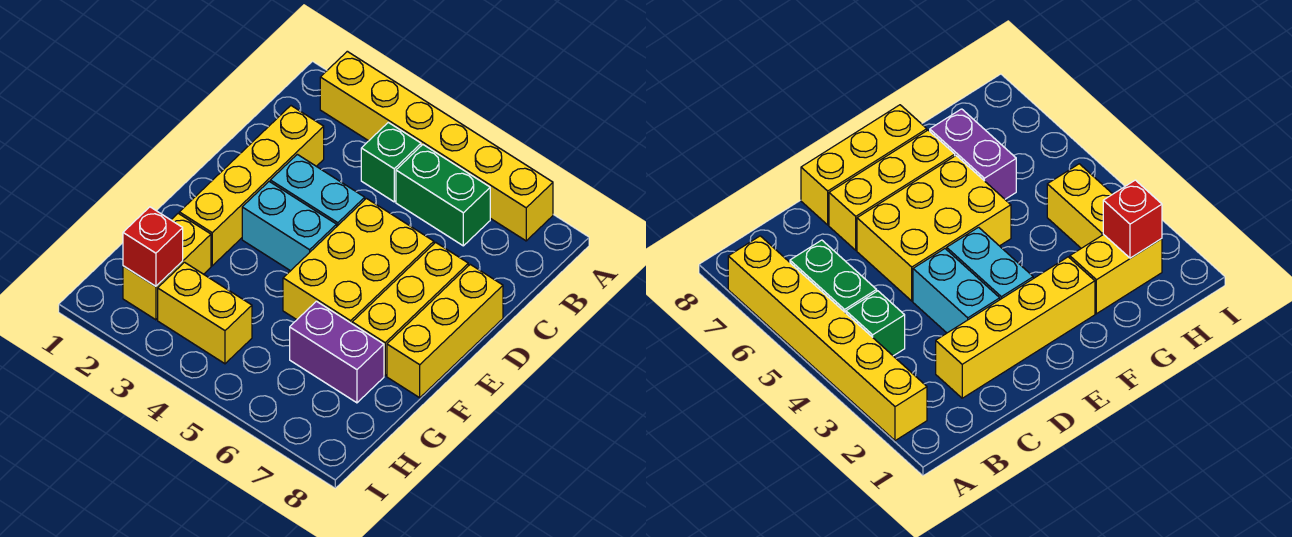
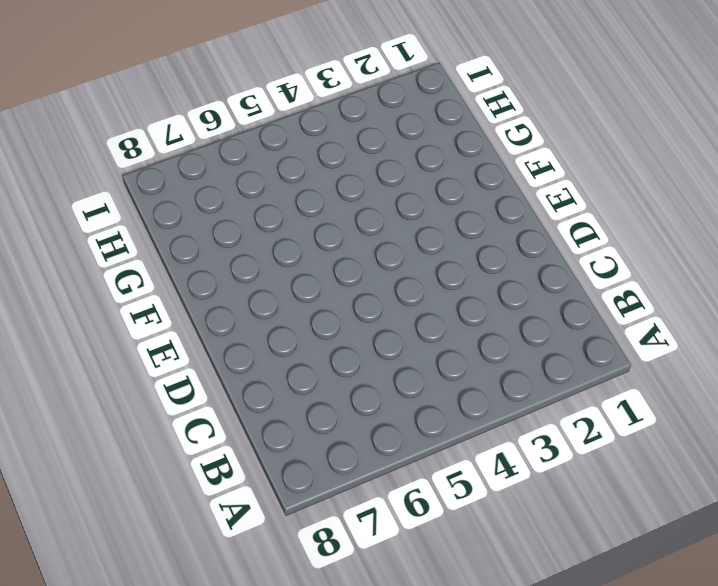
none -> yellow brick A2:A7 level 1
none -> green brick B4 level 1
none -> green brick B5:B6 level 1

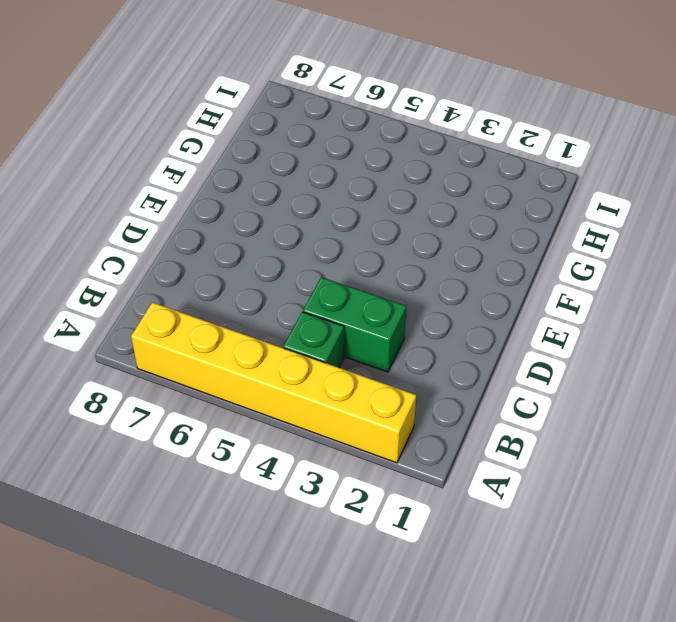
green brick C3:C4 level 1 -> green brick B5:B6 level 1
none -> yellow brick C2:F2 level 1
none -> cyan brick D3:D4 level 1
none -> yellow brick D5:F6 level 1

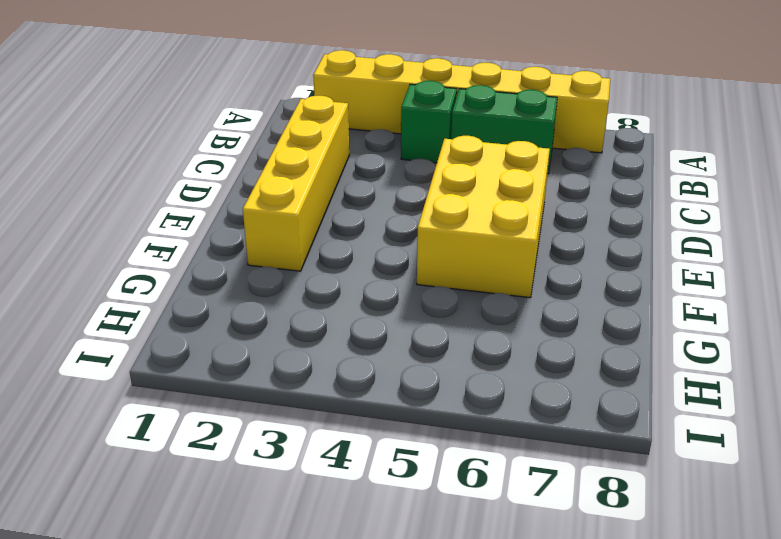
none -> cyan brick D3:D4 level 1
none -> yellow brick D7:F7 level 1
none -> yellow brick D8:F8 level 1

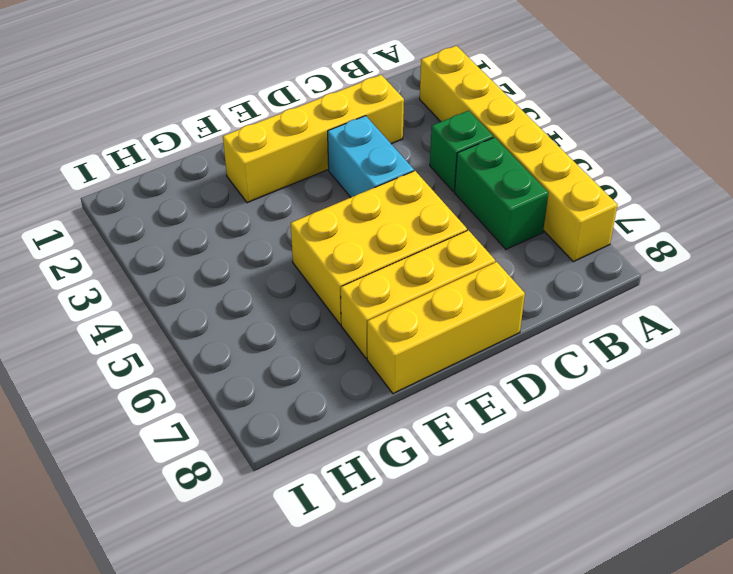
none -> cyan brick E3:E4 level 1
none -> yellow brick G2:H2 level 1
none -> purple brick G6:G7 level 1

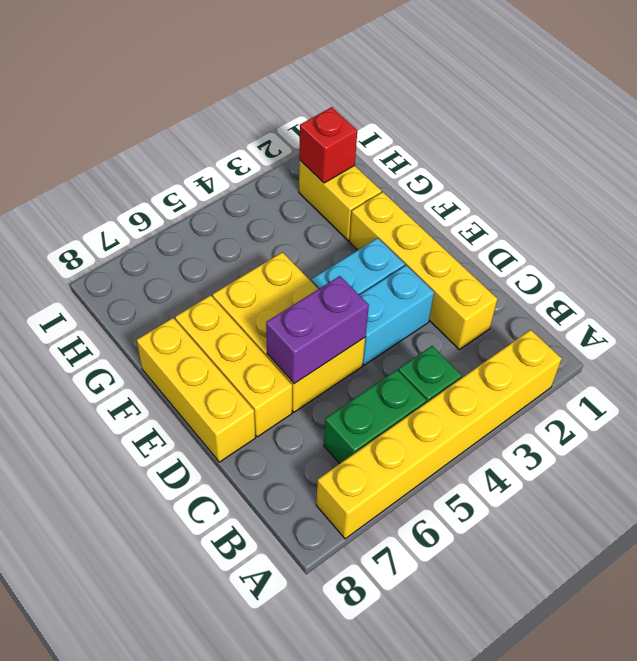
purple brick D5:D6 level 2 -> purple brick G6:G7 level 1
none -> yellow brick H3:H4 level 1

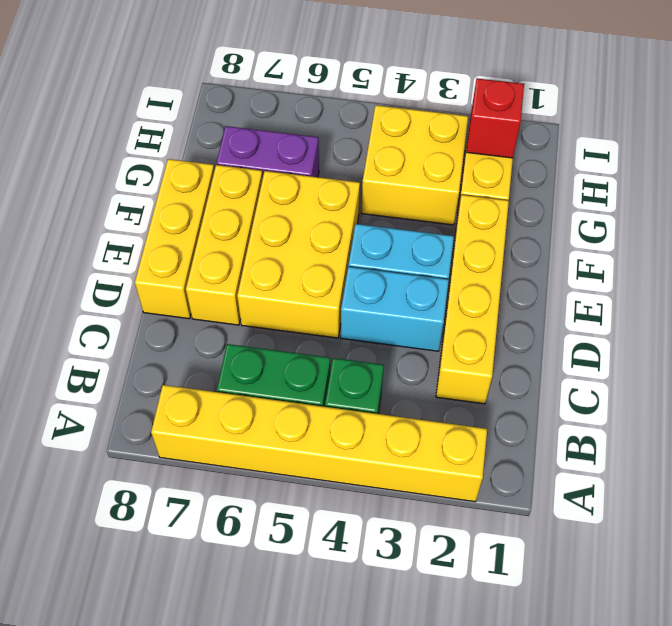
yellow brick G3:H4 level 1 -> yellow brick H3:H4 level 1

